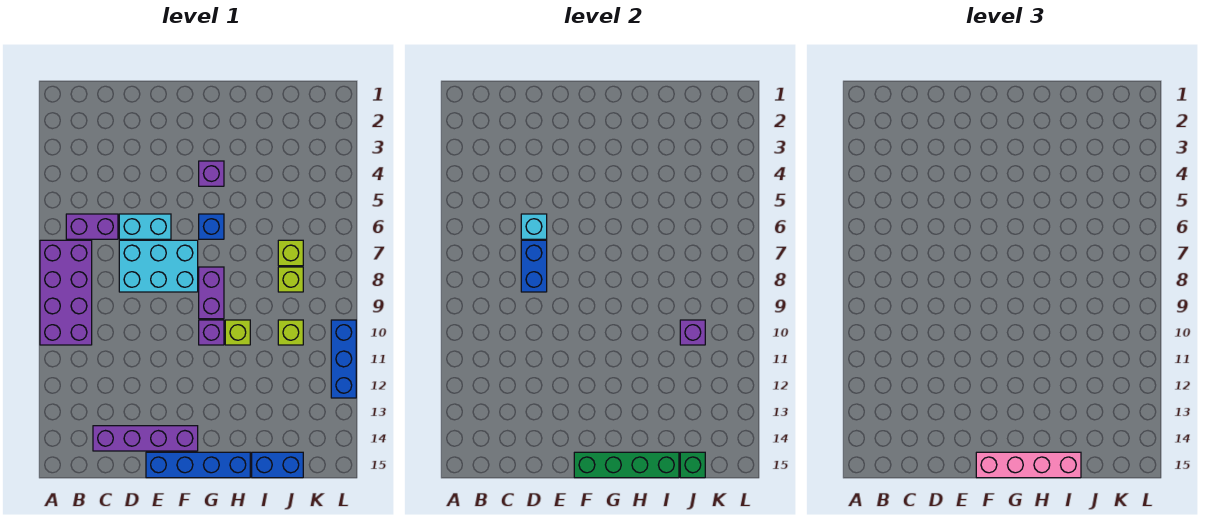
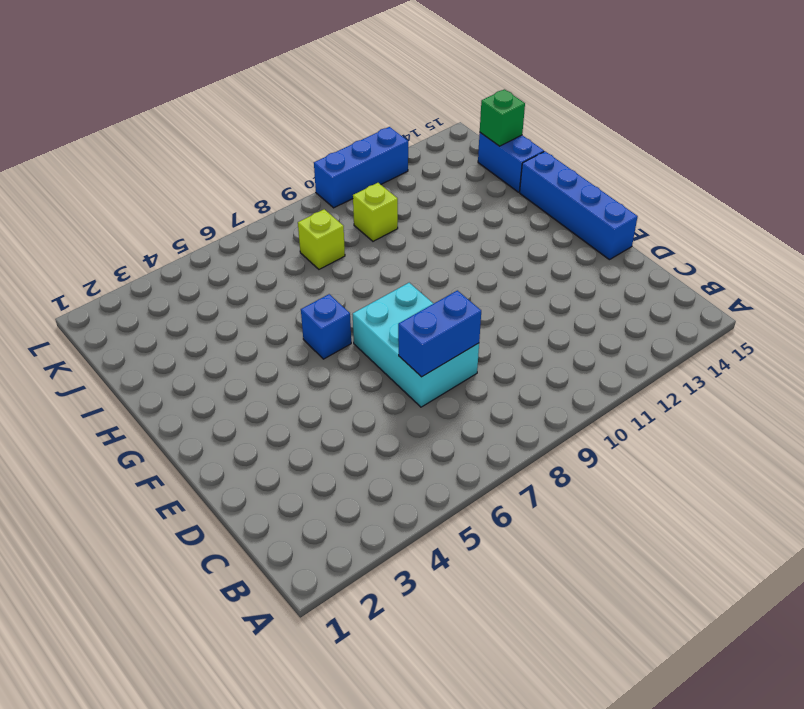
none -> purple brick A7:B10 level 1
none -> purple brick B6:C6 level 1
none -> purple brick C14:F14 level 1

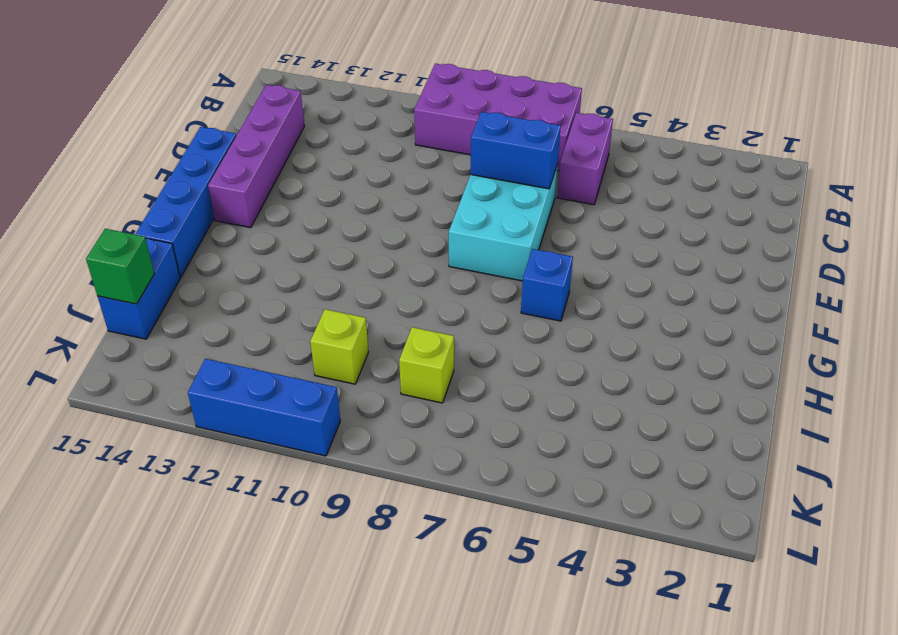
none -> cyan brick D6:E6 level 1
none -> purple brick G4 level 1
none -> purple brick G8:G9 level 1

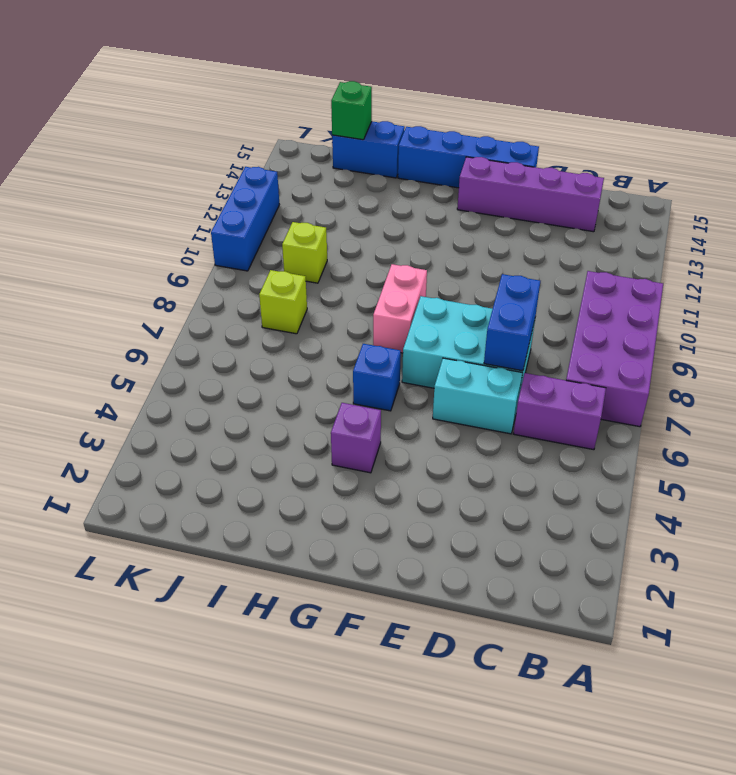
pink brick G8:G9 level 1 -> purple brick G8:G9 level 1
none -> purple brick G10 level 1
none -> lime brick H10 level 1
none -> lime brick J7 level 1

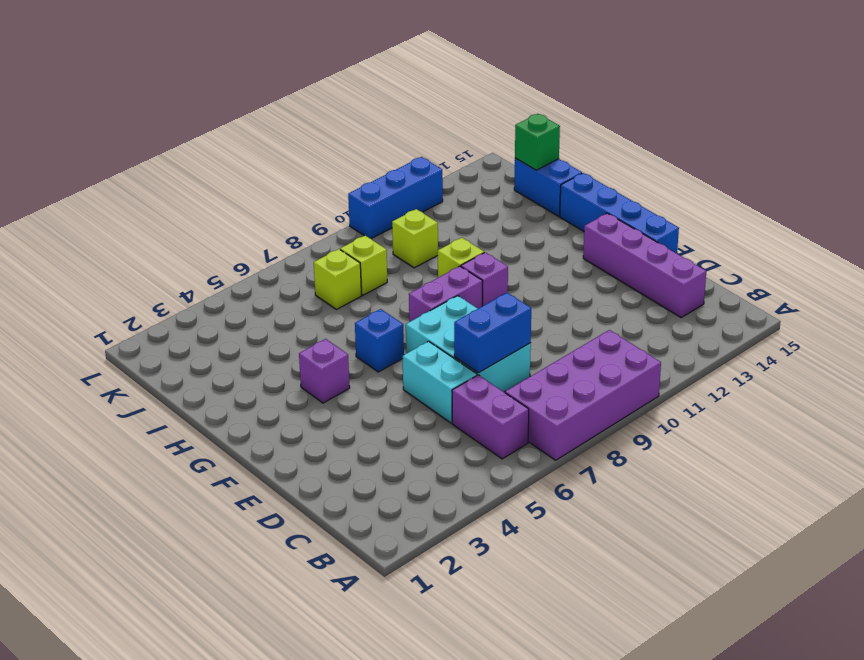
none -> cyan brick D6 level 2
none -> green brick F15:I15 level 2
none -> purple brick J10 level 2

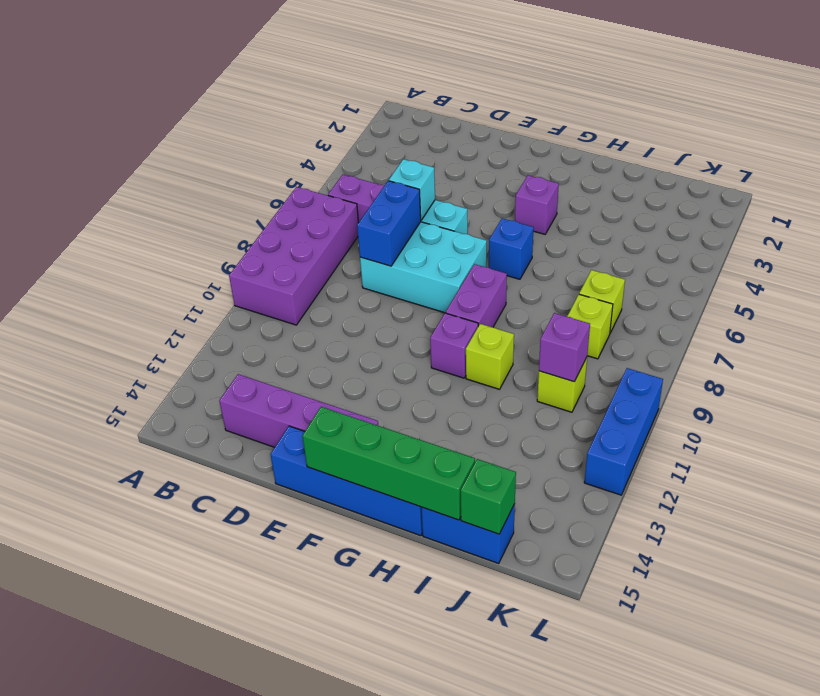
none -> pink brick F15:I15 level 3

